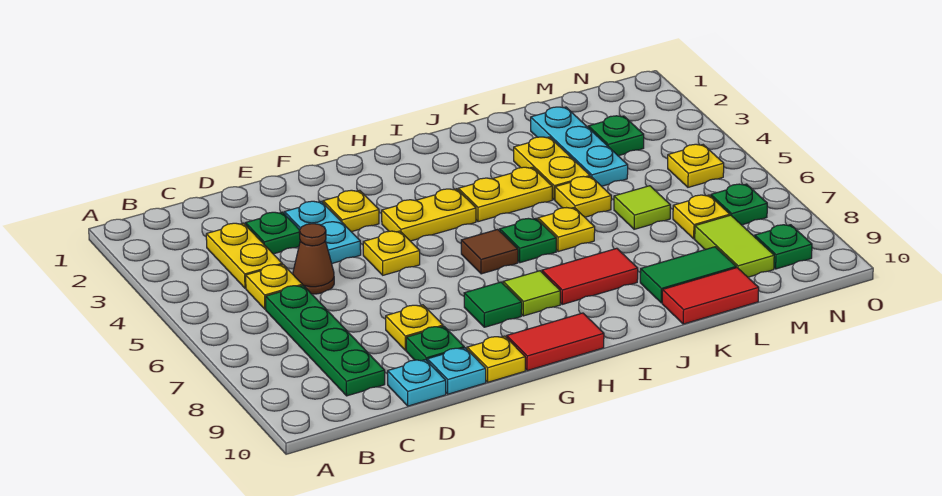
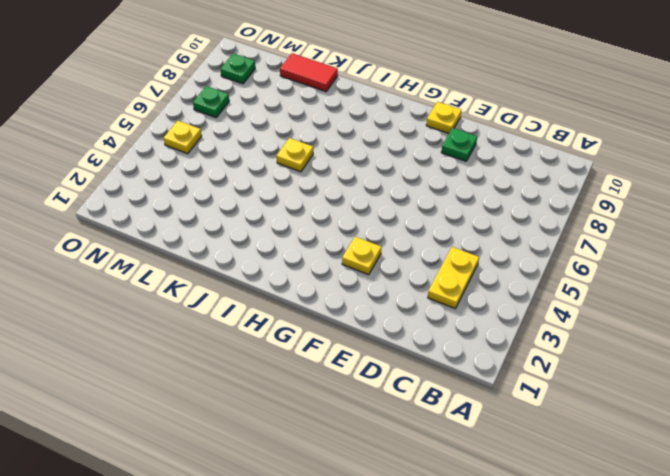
none -> yellow plate C5 level 1
none -> green plate C6:C9 level 1
none -> green plate D3 level 1
none -> brown cone D5 level 1

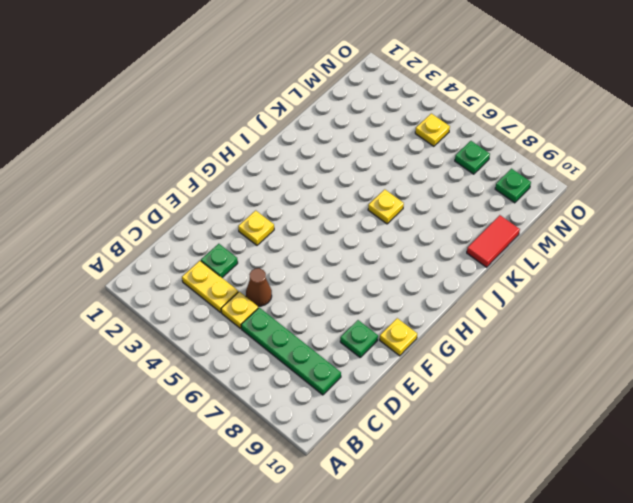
none -> cyan plate D10 level 1
none -> cyan plate E3:E4 level 1
none -> yellow plate E8 level 1
none -> cyan plate E10 level 1

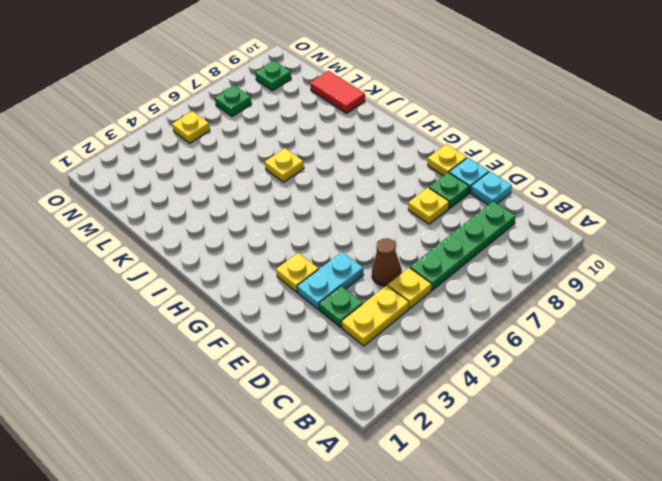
none -> yellow plate F5 level 1
none -> yellow plate G4:H4 level 1
none -> green tile G8 level 1
none -> red tile G10:H10 level 1

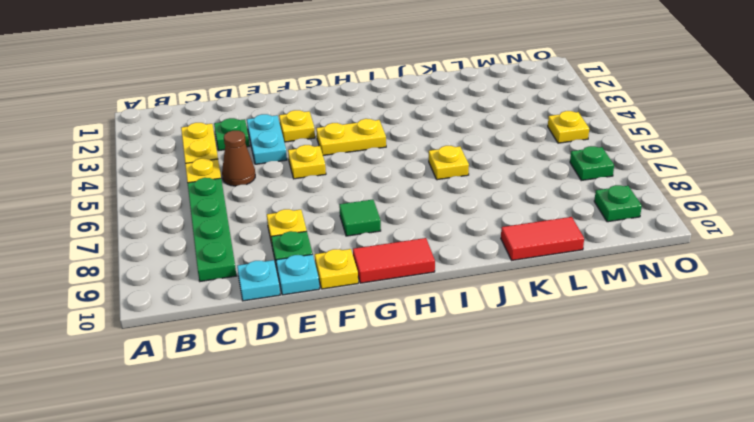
none -> brown tile H6 level 1
none -> lime tile H8 level 1
none -> yellow plate I4:J4 level 1
none -> green plate I6 level 1

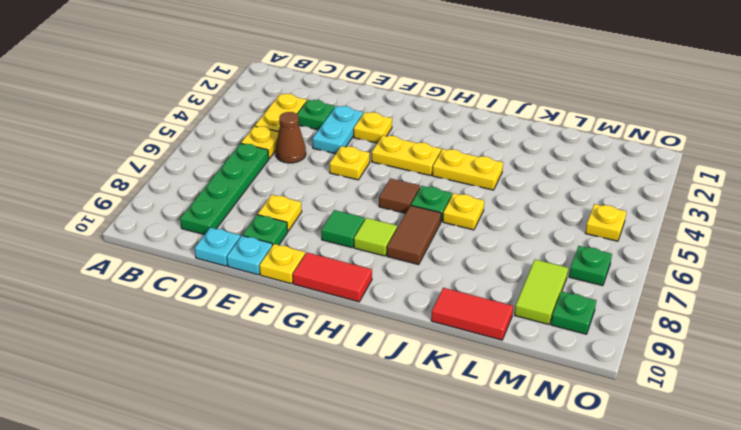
brown tile I7:I8 level 1 -> red tile I8:J8 level 1
none -> yellow plate K3:K4 level 1
none -> yellow plate K5 level 1
none -> green tile K9:L9 level 1
none -> cyan plate L2:L4 level 1

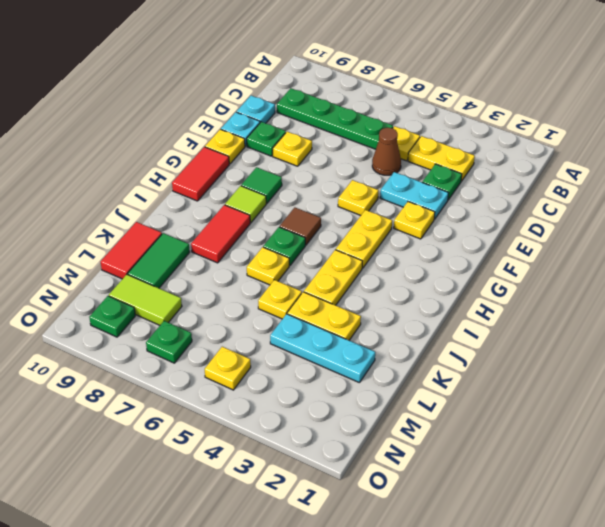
none -> lime tile L6 level 1
none -> green plate M3 level 1
none -> yellow plate M7 level 1

